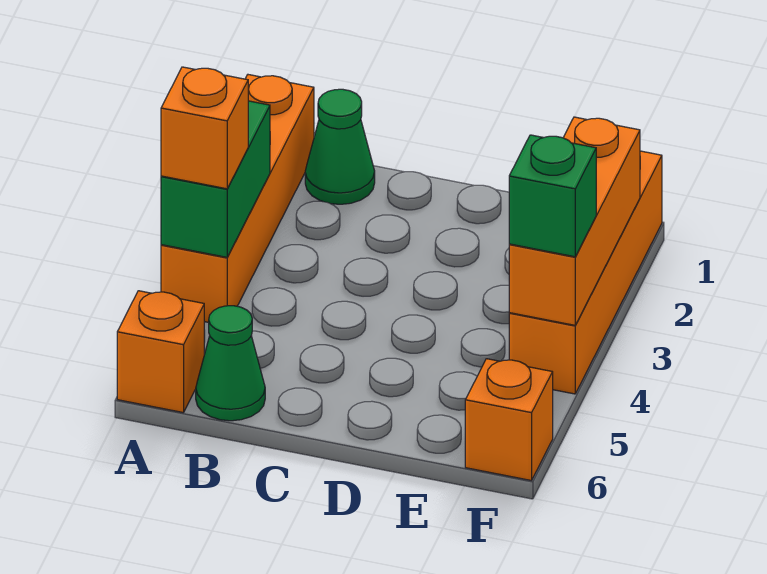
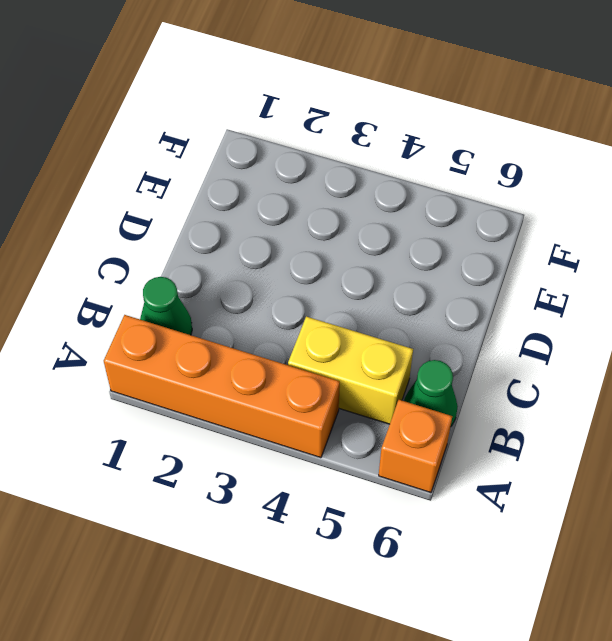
yellow brick B4:B5 level 1 -> none
none -> orange brick F1:F4 level 1
none -> orange brick F6 level 1

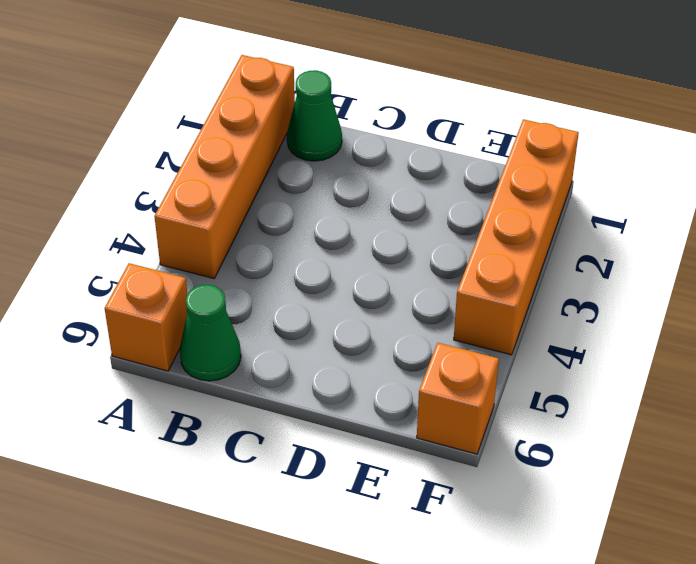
none -> green brick A3:A4 level 2
none -> orange brick F2:F4 level 2

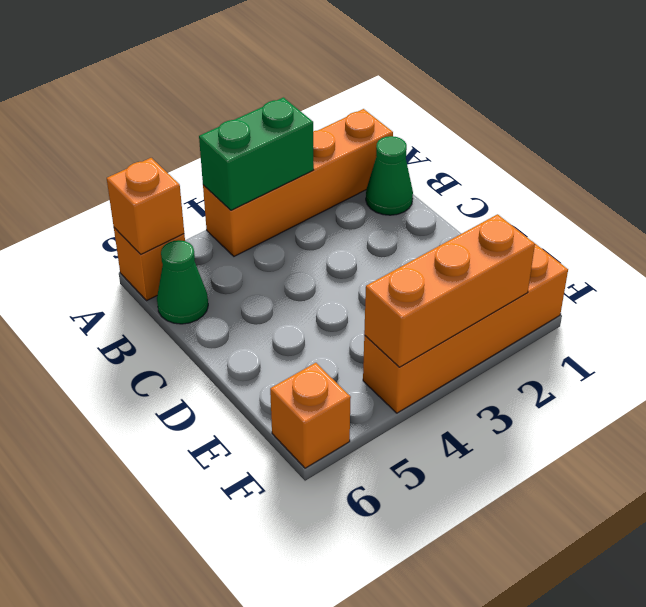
orange brick A6 level 2 -> orange brick A4 level 3
none -> green brick F4 level 3

